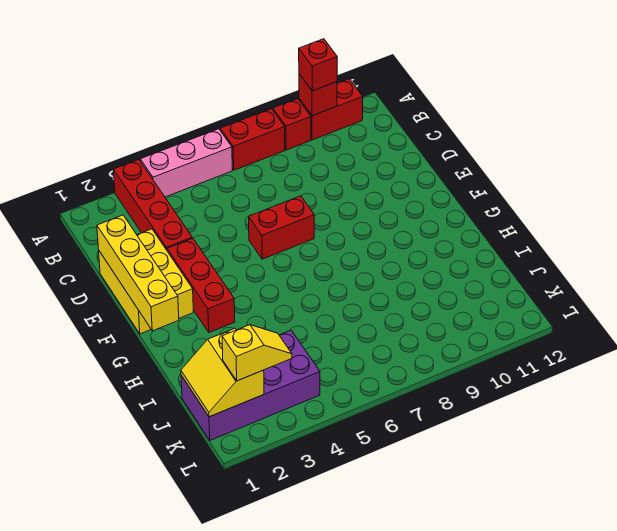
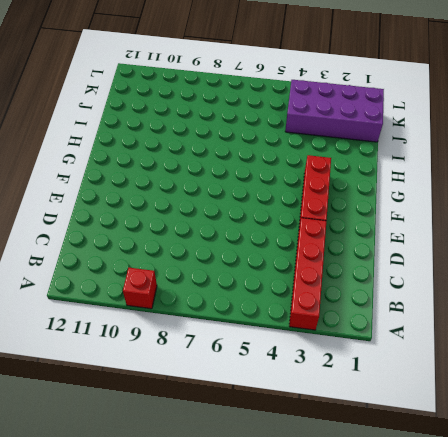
none -> pink brick A4:A6 level 1
none -> red brick A7:A8 level 1
none -> red brick A10:A11 level 1

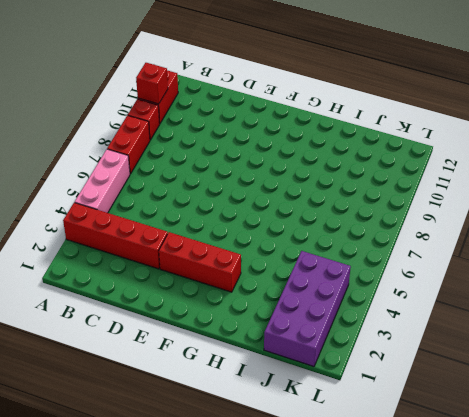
none -> yellow brick D1:F2 level 1
none -> red brick E6:E7 level 1
none -> yellow brick D1:G1 level 2

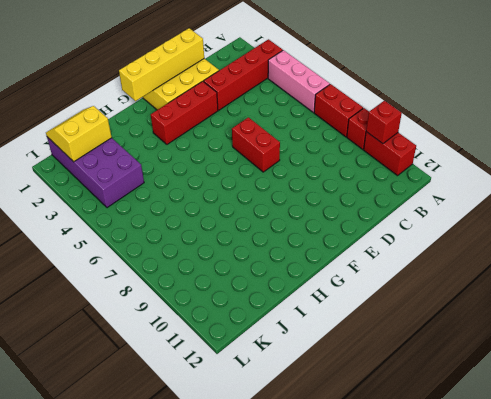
none -> red brick A10 level 3
none -> yellow slope K2:K3 level 3 top 2

